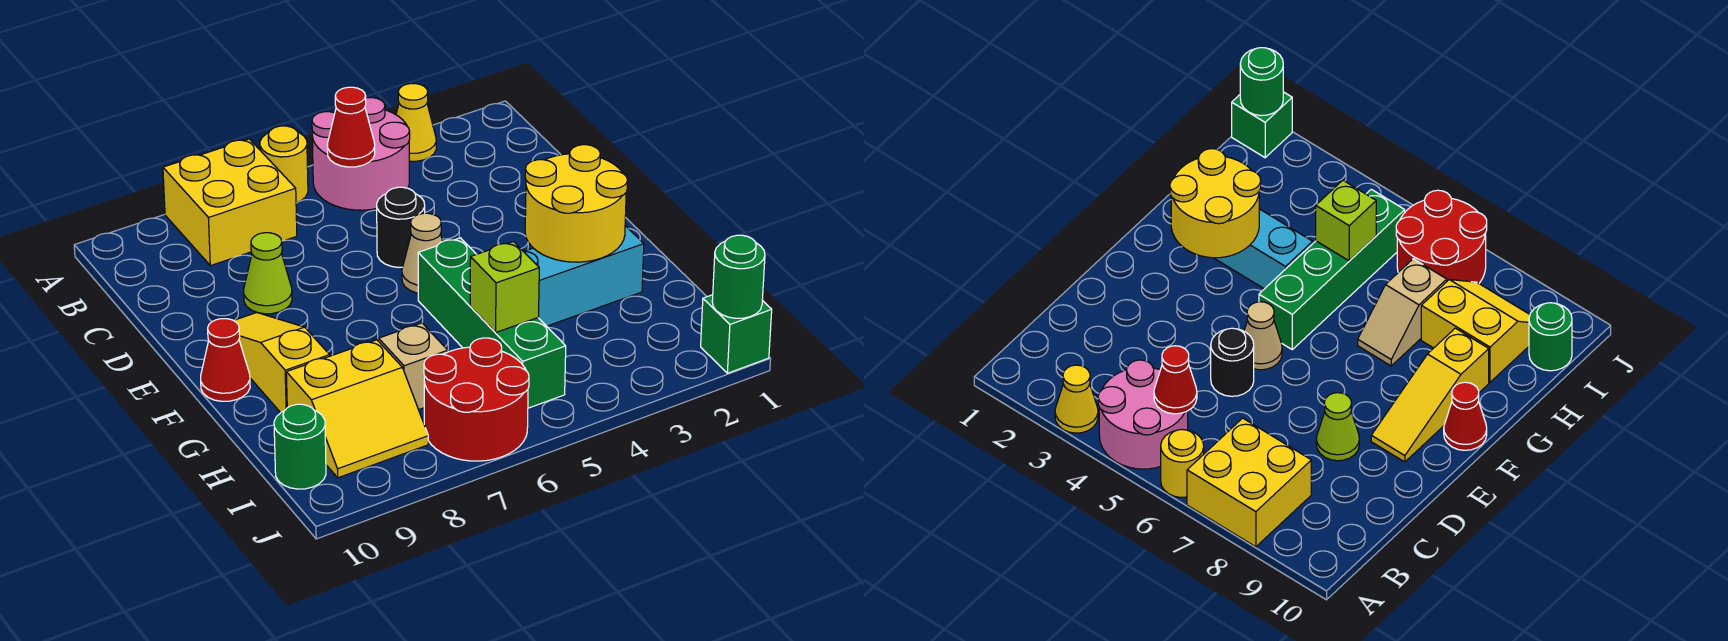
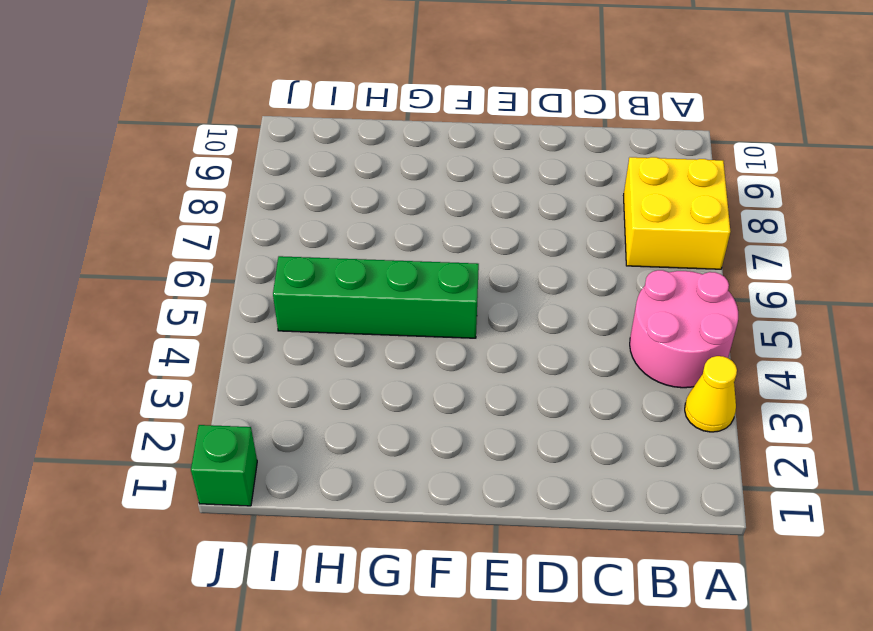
none -> yellow round brick A6 level 1
none -> black round brick D5 level 1
none -> lime cone D8 level 1

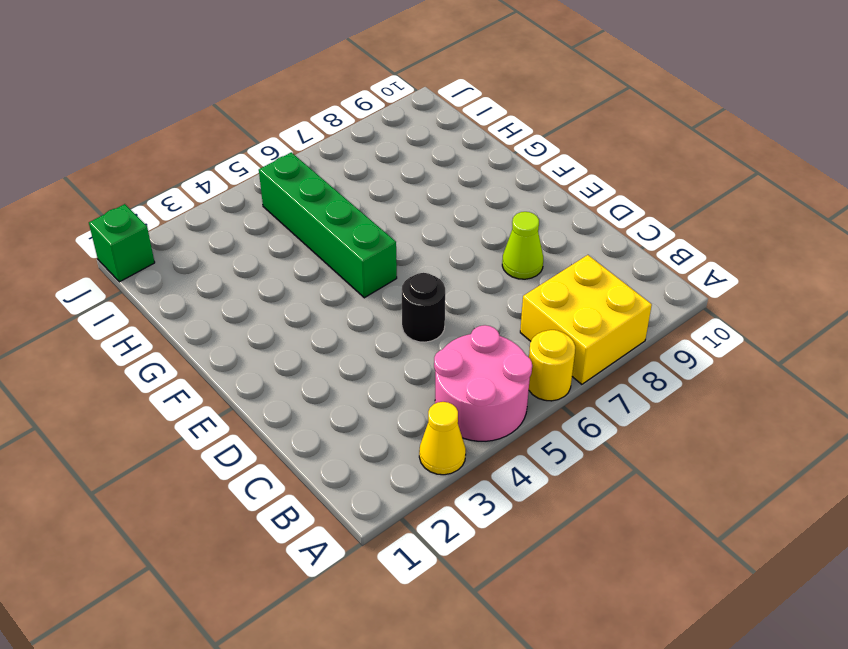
none -> tan cone E5 level 1
none -> yellow slope E9:G9 level 1 top G
none -> red cone F10 level 1

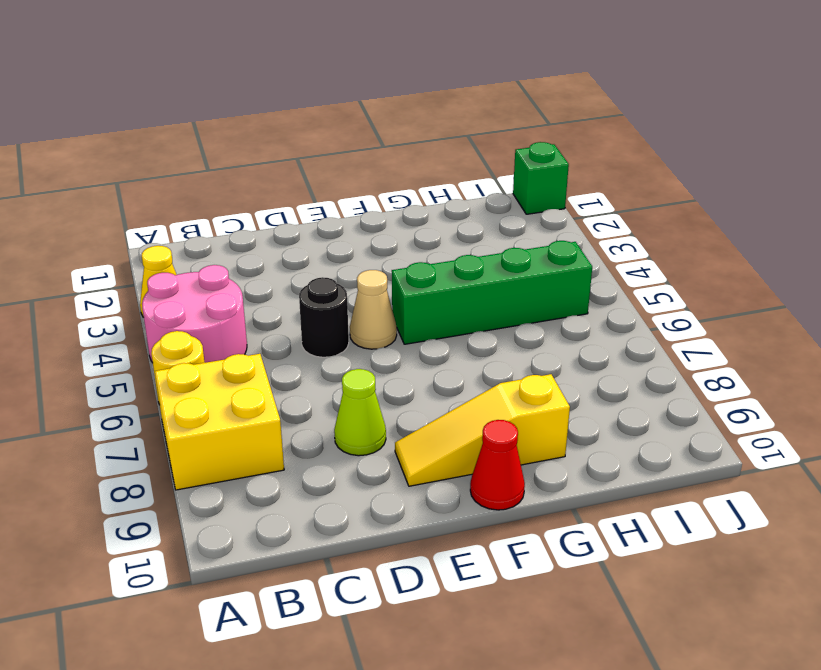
none -> cyan brick G2:G4 level 1
none -> tan slope G7:H7 level 1 top H
none -> yellow slope H8:I9 level 1 top H

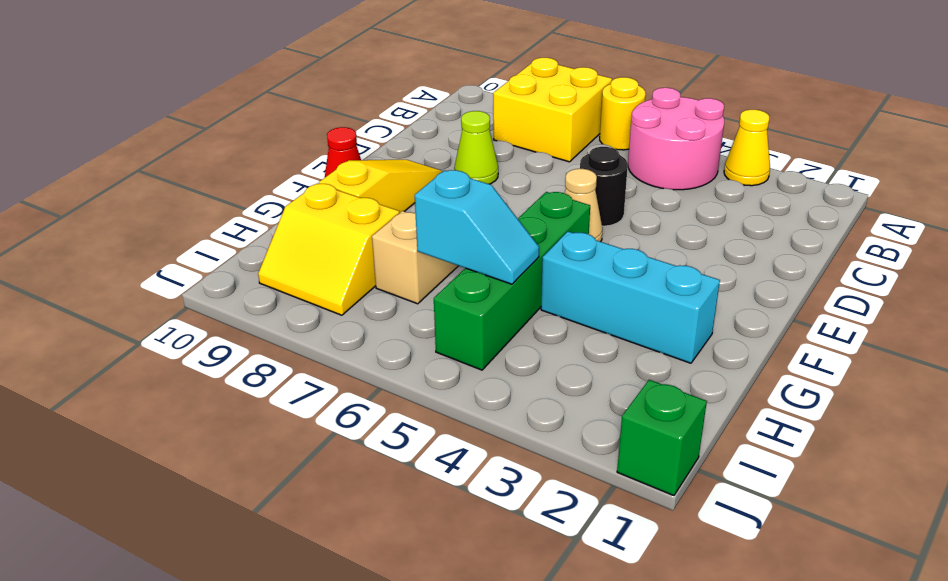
cyan slope H5:H6 level 2 top 6 -> lime brick H5 level 2
none -> red round brick I6:J7 level 1
none -> green round brick I10 level 1
none -> red cone B5 level 2

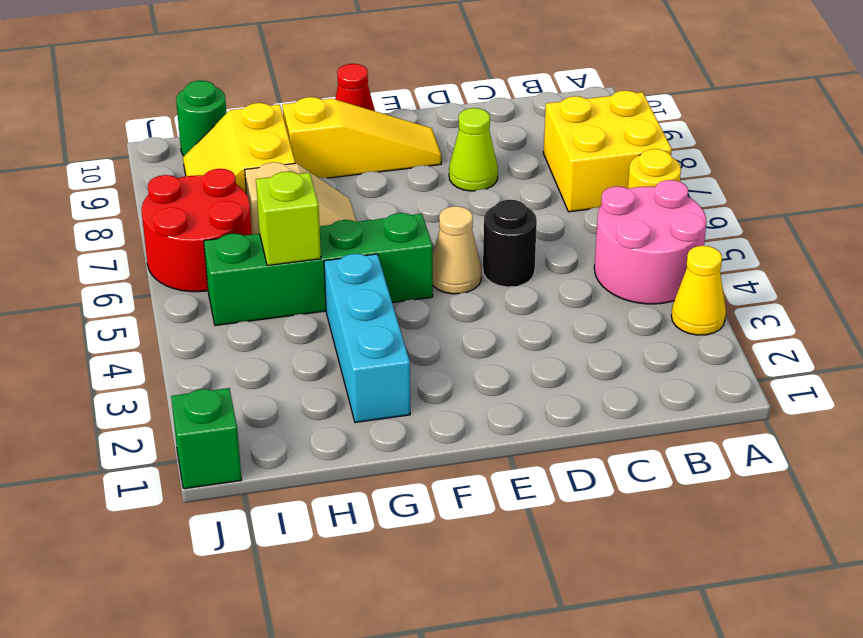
none -> red cone B5 level 2
none -> yellow round brick F2:G3 level 2
none -> green round brick J1 level 2

